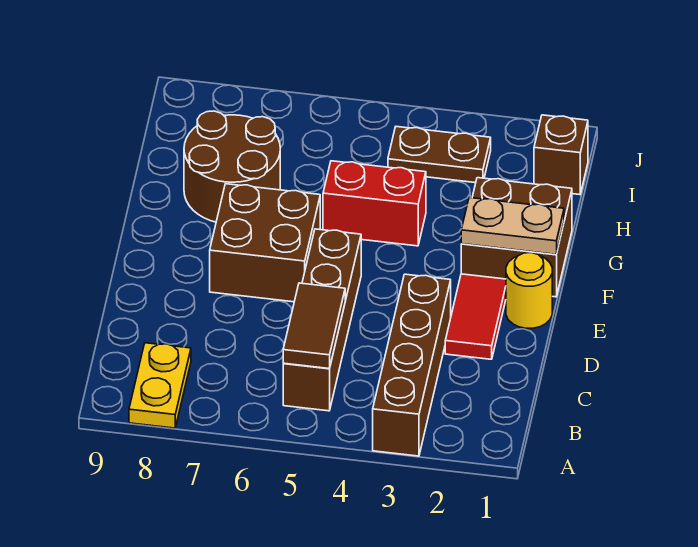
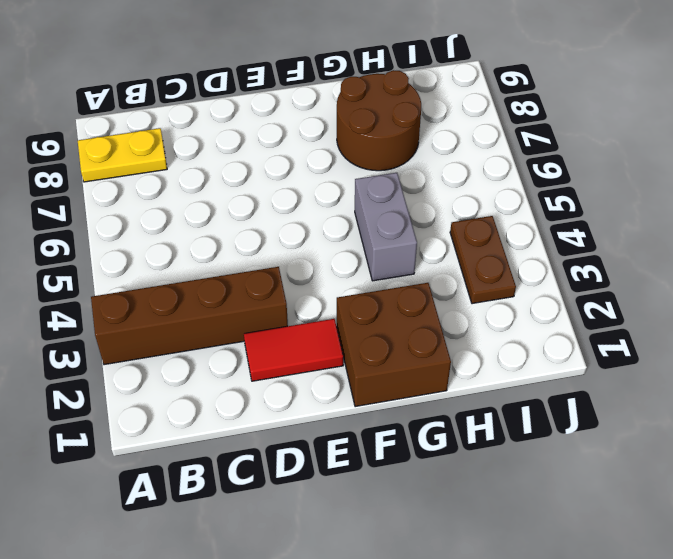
grey brick G4:G5 level 1 -> red brick G4:G5 level 1
none -> brown brick B5:E5 level 1
none -> yellow round brick E1 level 1
none -> brown brick E6:F7 level 1

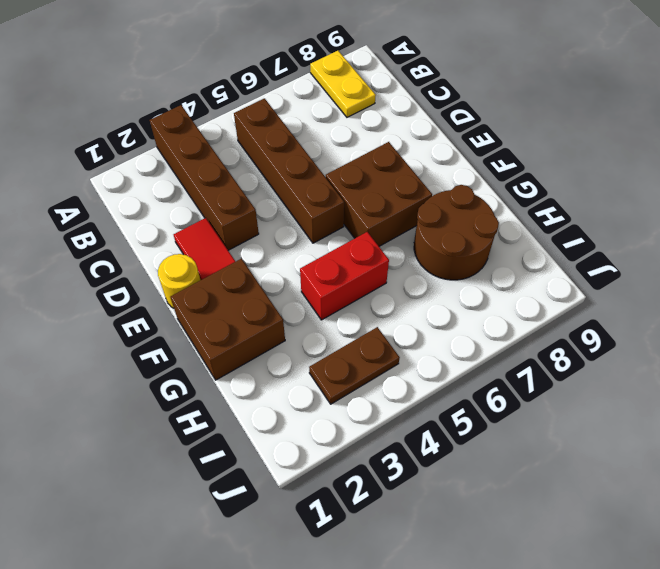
none -> brown brick I1 level 1
none -> brown tile B5:C5 level 2
none -> tan plate F1:F2 level 2

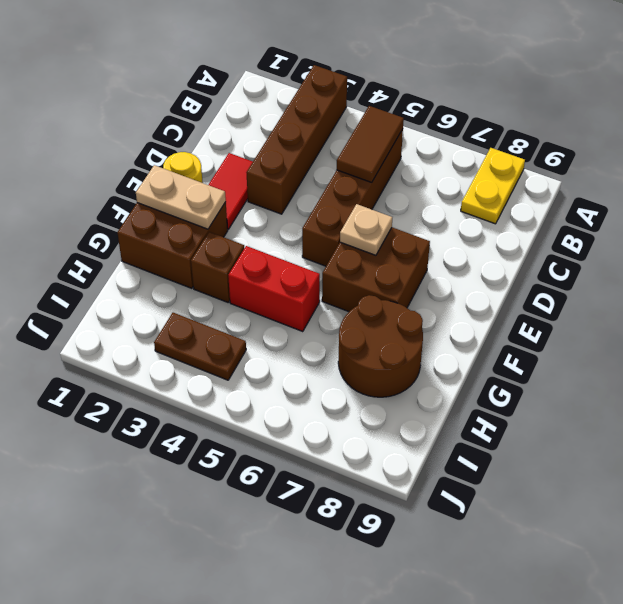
tan plate E6 level 2 -> none
brown brick G3 level 1 -> brown brick I1 level 1

